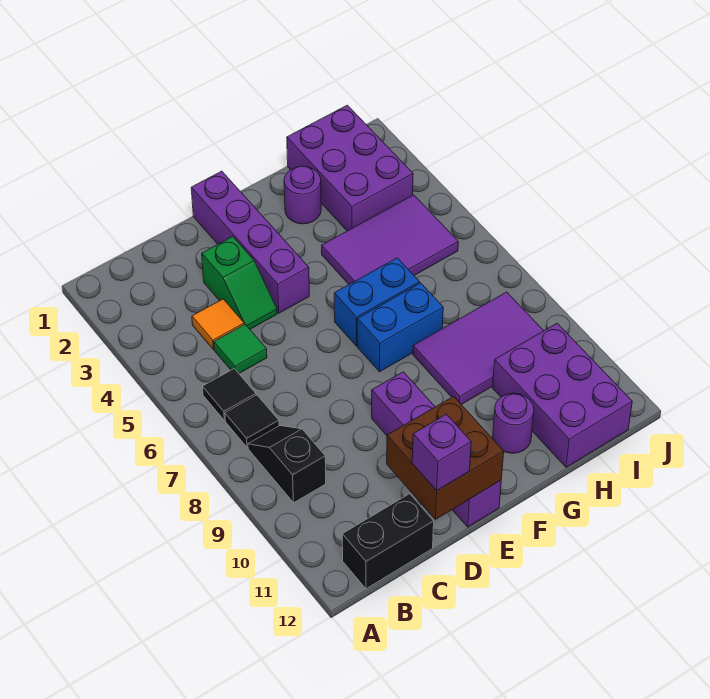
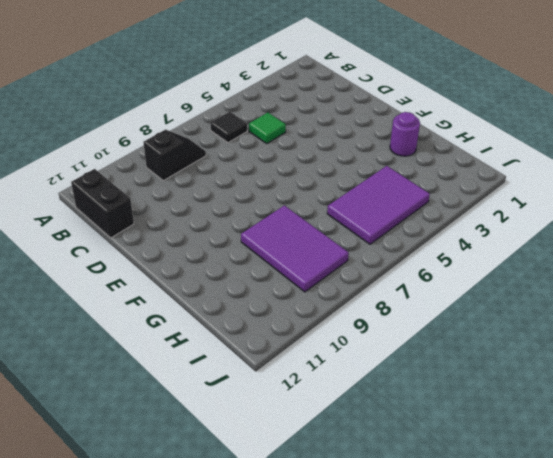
purple tile H4:I6 level 1 -> purple tile G4:I5 level 1
none -> black tile B7 level 1
none -> orange tile C4 level 1
none -> green slope D3:D4 level 1 top 3

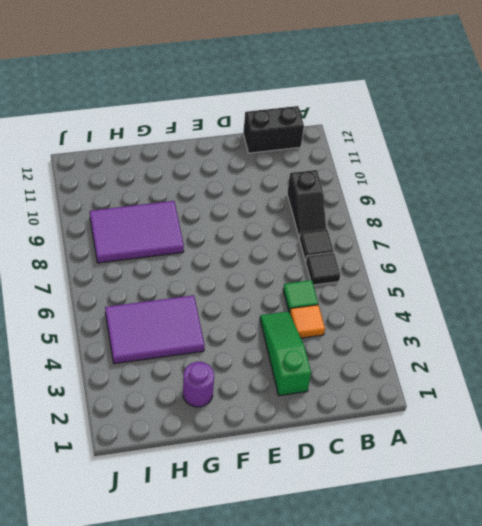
green slope D2:D4 level 1 top 2 -> green slope D3:D4 level 1 top 3
none -> purple brick E1:E4 level 1
none -> purple brick E9:E12 level 1
none -> blue brick F6:G6 level 1

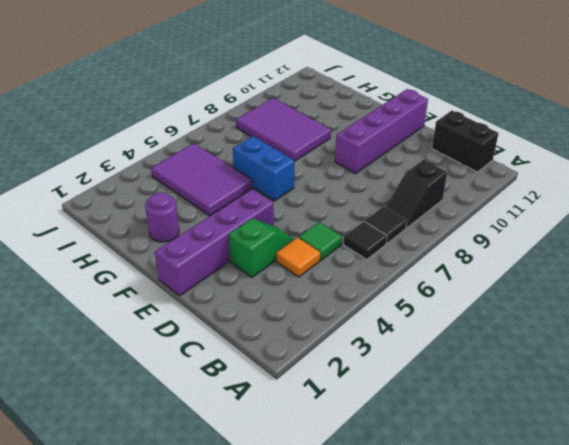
none -> blue brick F7:G7 level 1
none -> purple round brick G11 level 1
none -> purple brick H1:I3 level 1

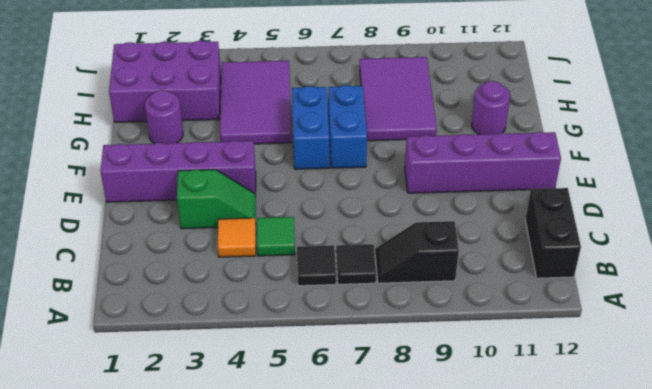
none -> purple brick H10:I12 level 1
none -> brown brick D11:E12 level 2
none -> purple brick D12 level 3

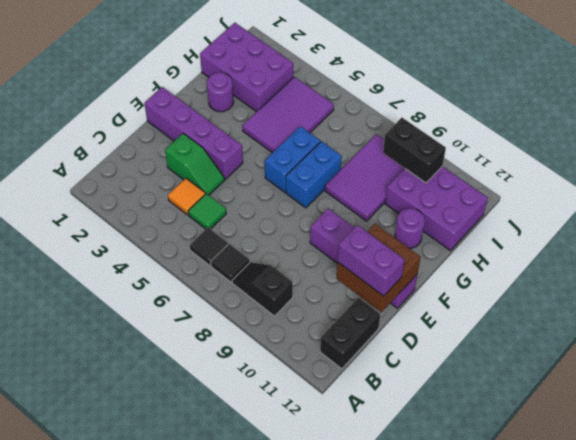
purple brick D11:D12 level 3 -> purple brick D12 level 3
black brick I9:I10 level 2 -> none

